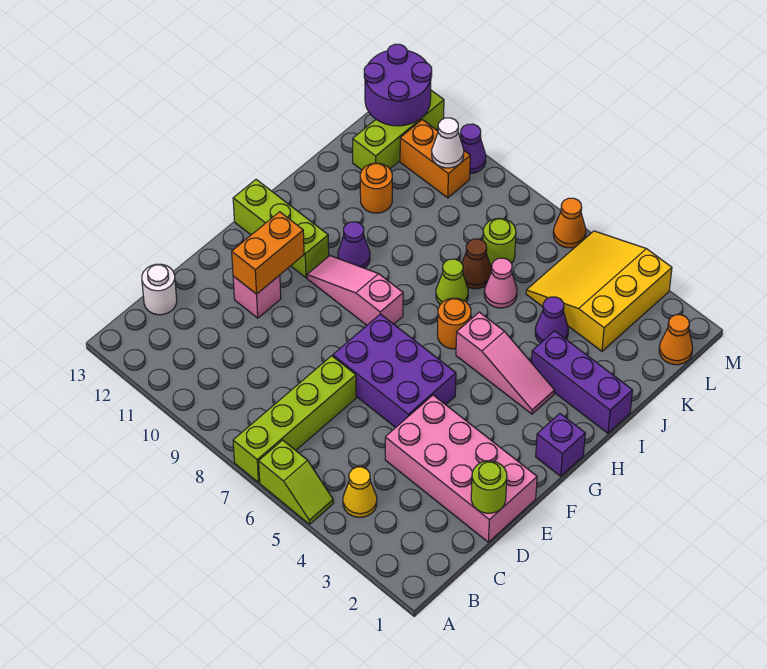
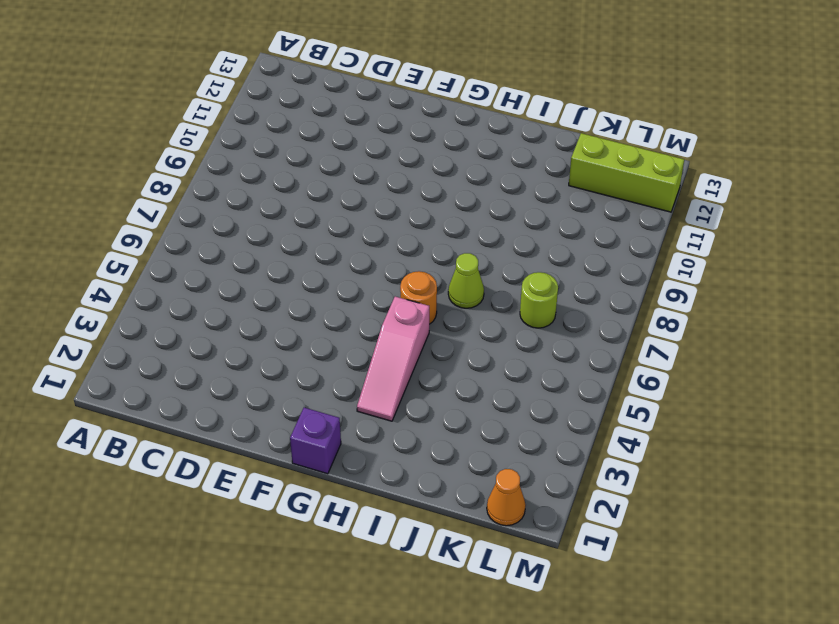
none -> lime slope A5:A6 level 1 top 6
none -> lime brick A7:D7 level 1
none -> yellow cone B4 level 1
none -> white round brick C13 level 1

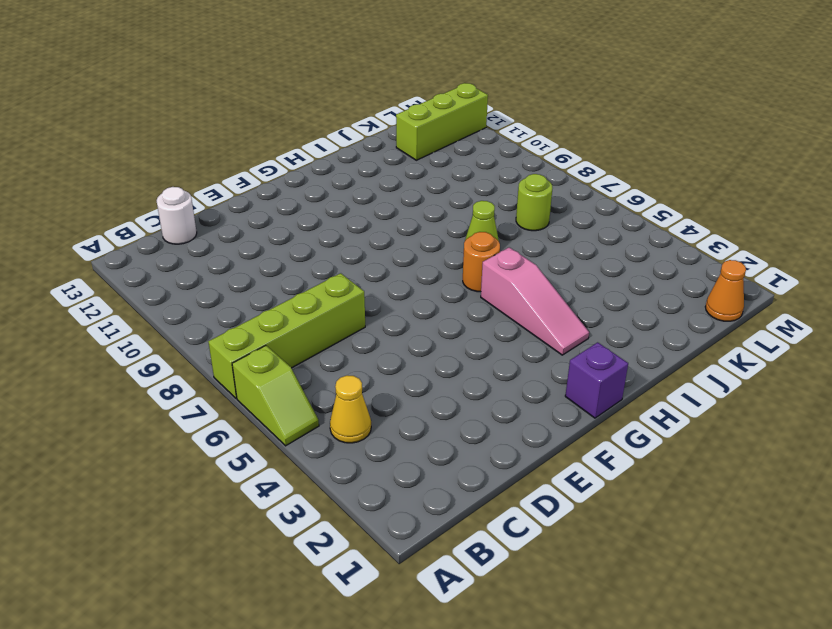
none -> pink brick D1:E4 level 1
none -> purple brick E5:F7 level 1
none -> pink brick E11 level 1
none -> pink slope G8:G10 level 1 top 8

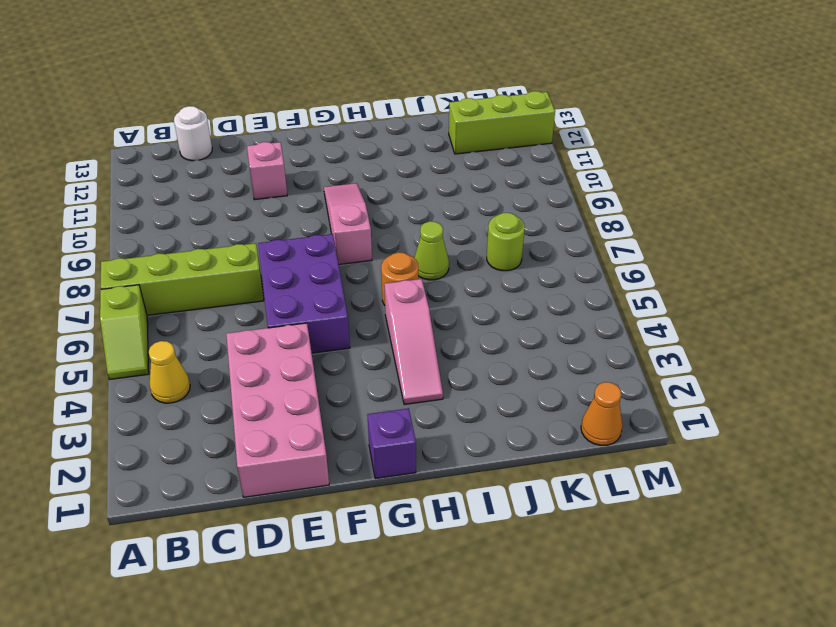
none -> lime brick G11:G13 level 1
none -> purple cone H10 level 1
none -> purple brick I1:I3 level 1
none -> purple cone J4 level 1

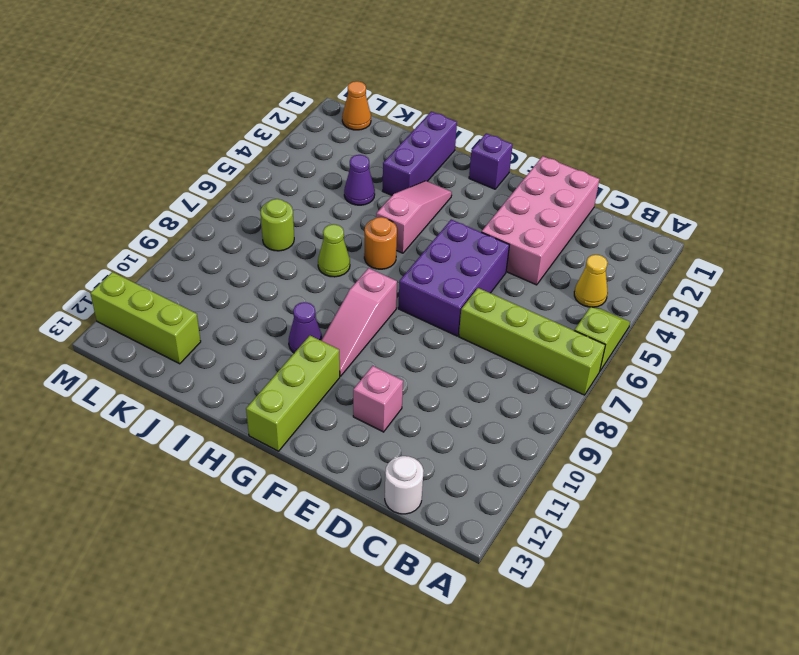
none -> pink cone J6 level 1
none -> brown cone J7 level 1
none -> orange round brick J11 level 1
none -> yellow slope K3:M5 level 1 top 3

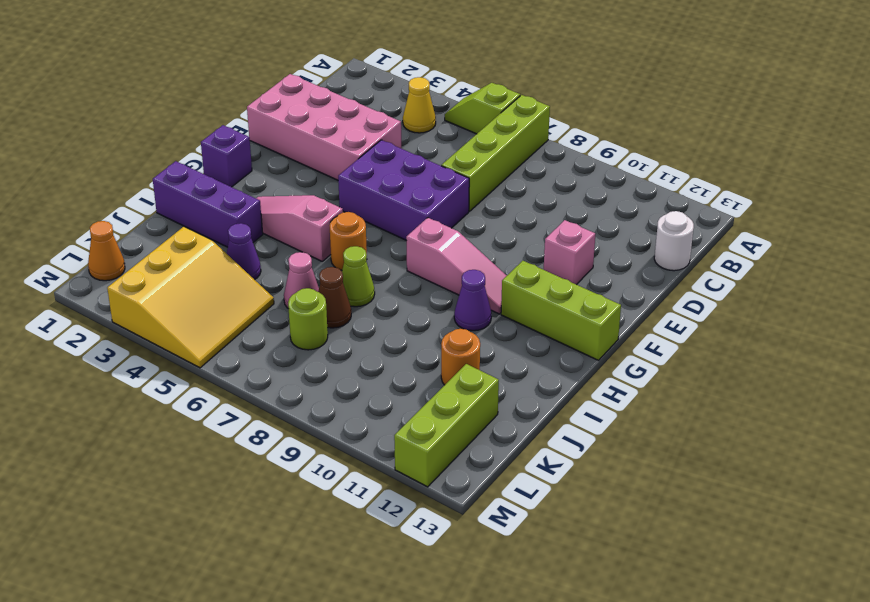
none -> orange brick L10:L11 level 1
none -> orange cone M6 level 1
none -> purple cone M10 level 1
none -> lime round brick D1 level 2

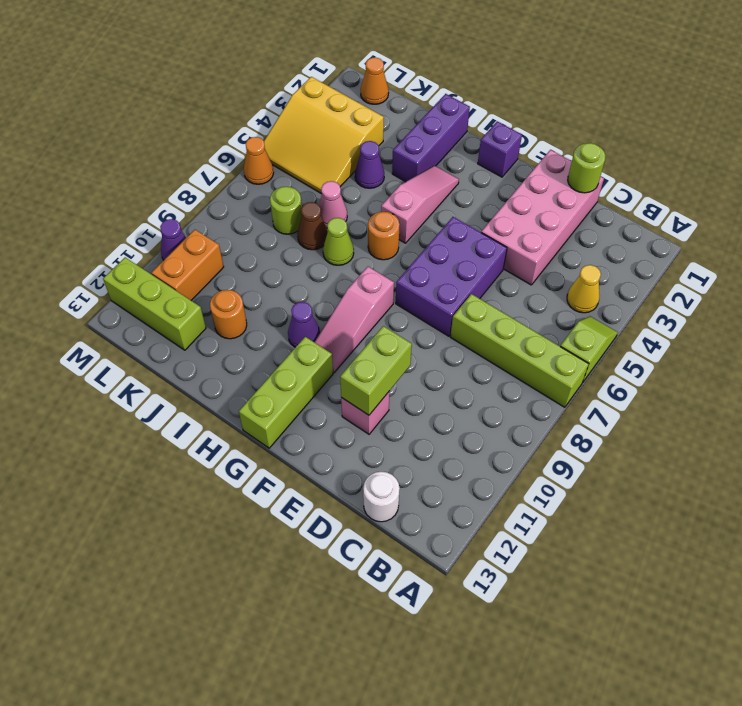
lime brick E10:E11 level 2 -> orange brick E11:F11 level 2
none -> white cone L10 level 2
none -> purple round brick L12:M13 level 2

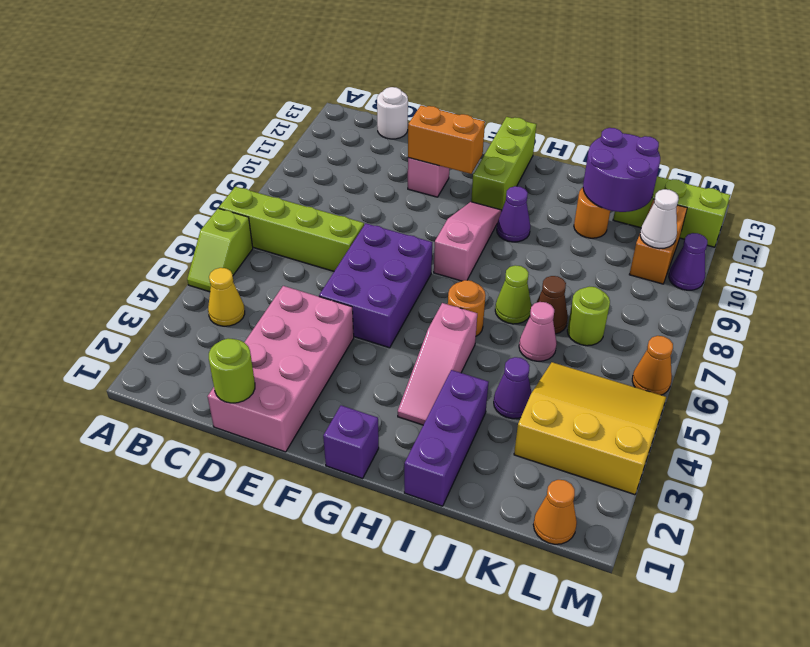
purple round brick J11:K12 level 2 -> purple round brick L12:M13 level 2

